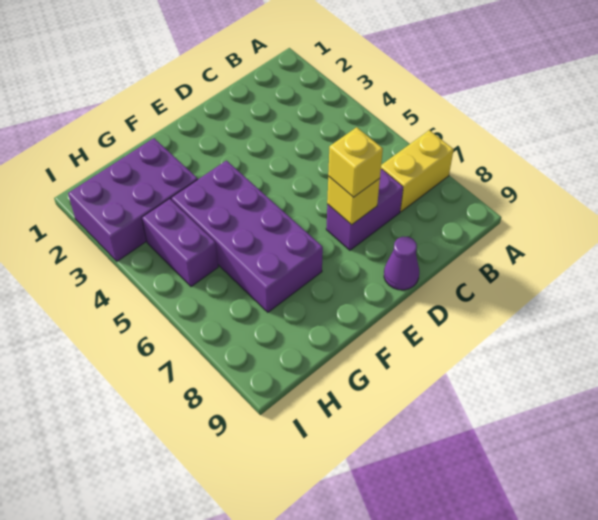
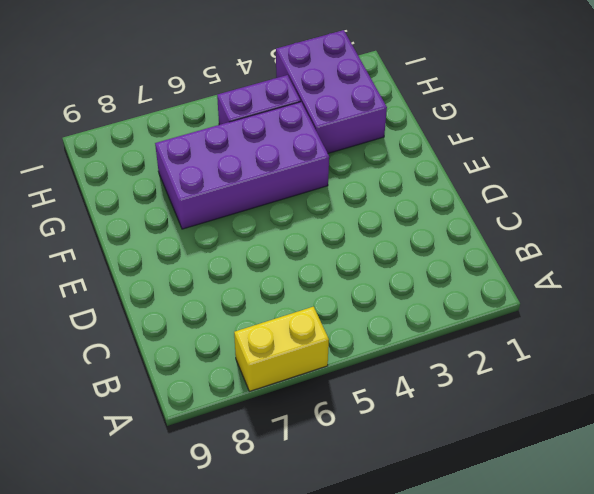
yellow brick A6:A7 level 1 -> yellow brick A7:B7 level 1
none -> purple brick C7:D7 level 1
none -> purple cone D9 level 1

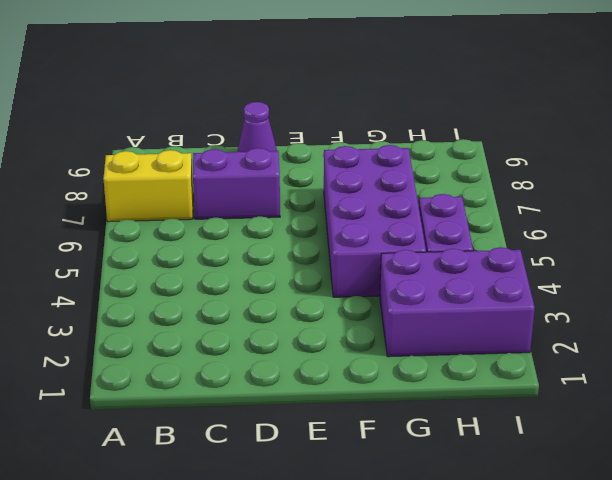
none -> yellow brick D7 level 2
none -> yellow brick D7 level 3

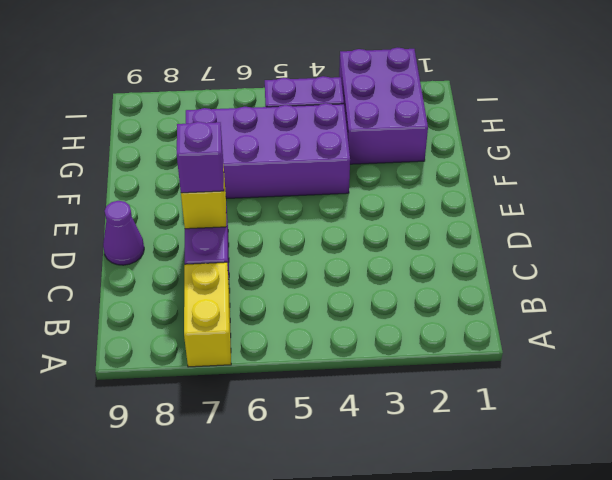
purple brick D7 level 3 -> yellow brick D7 level 3

